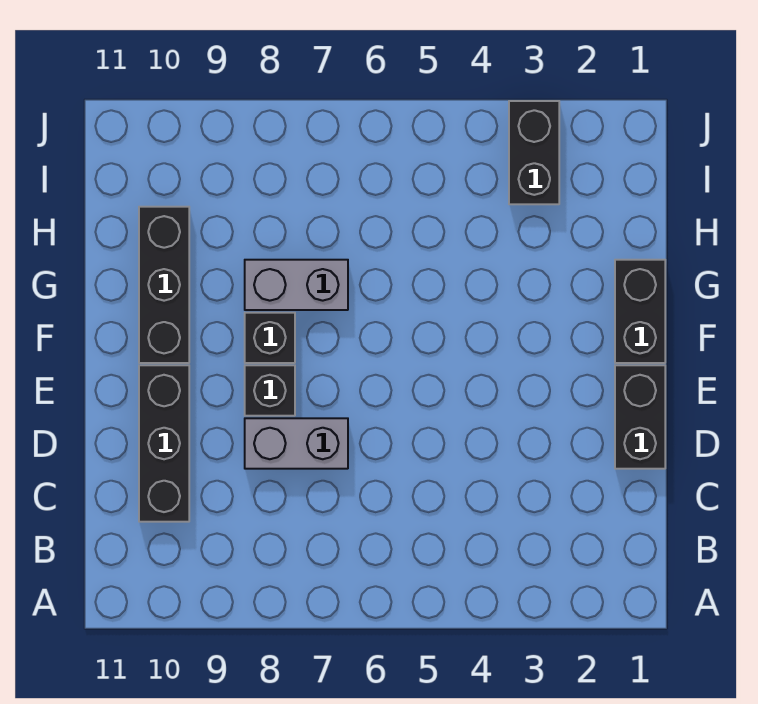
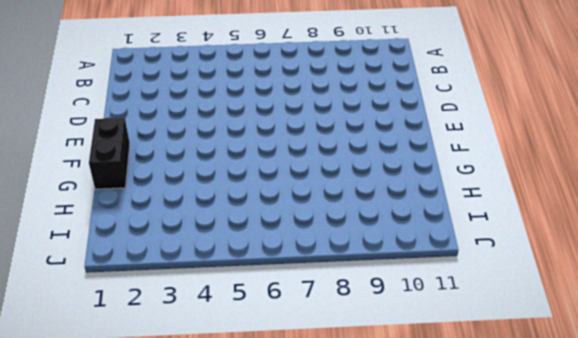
none -> black brick C10:E10 level 1
none -> black brick D1:E1 level 1

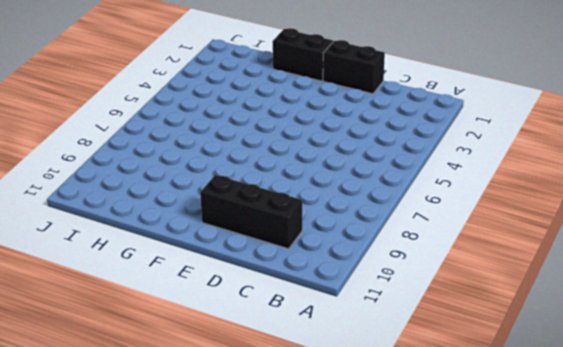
none -> grey brick D7:D8 level 1
none -> black brick E8 level 1

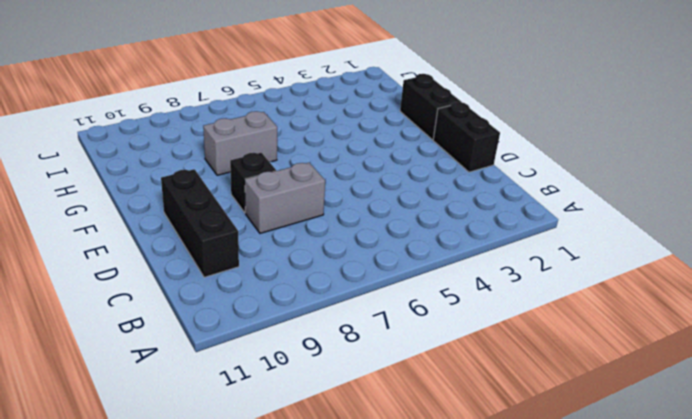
none -> black brick F8 level 1
none -> black brick F10:H10 level 1

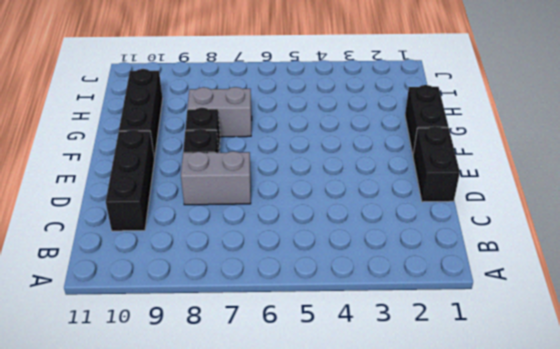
none -> black brick I3:J3 level 1

